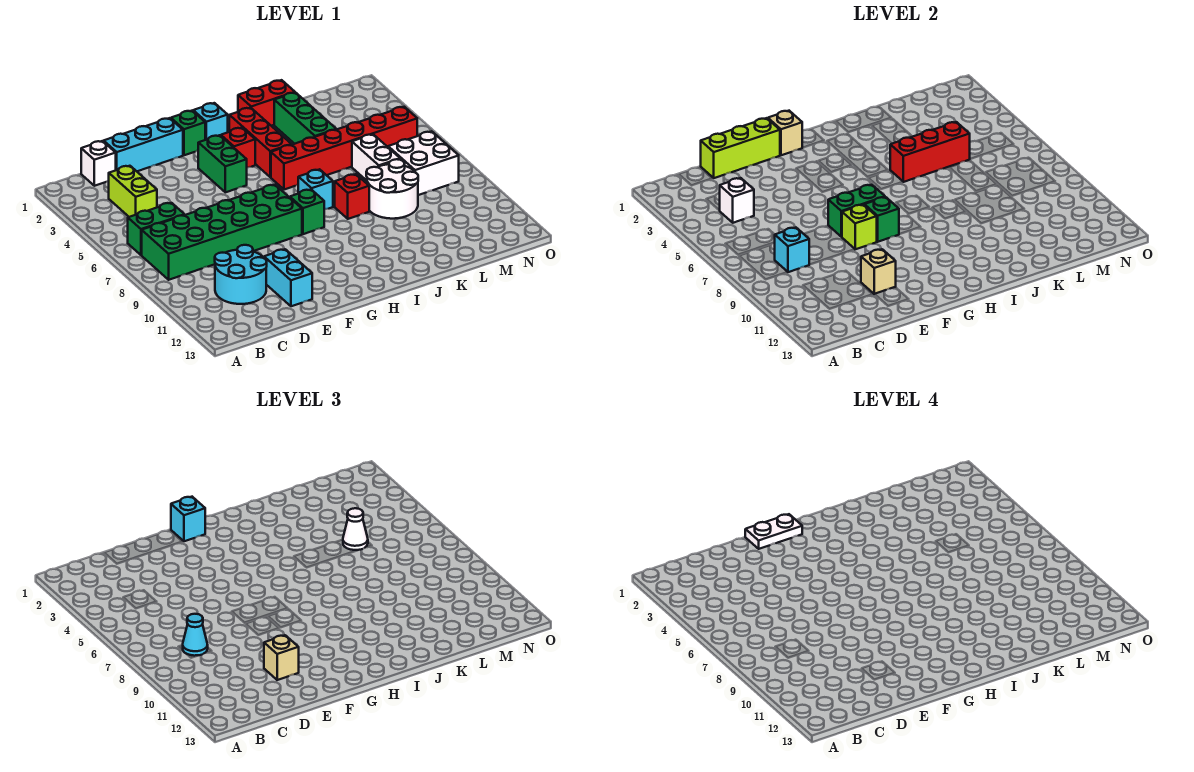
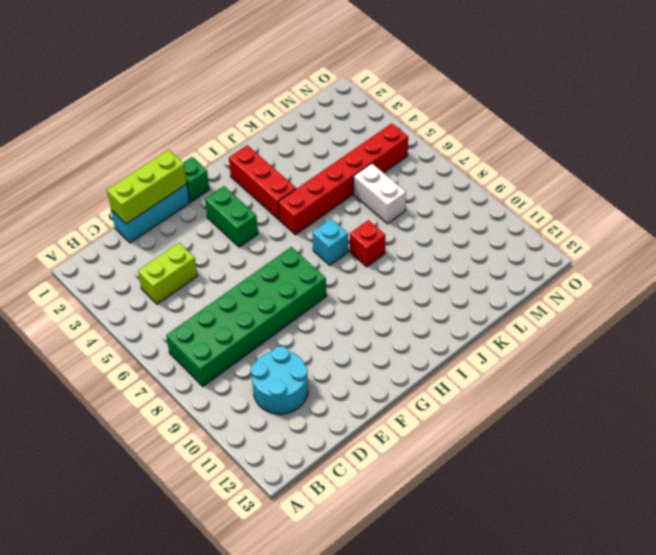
lime brick C4:D4 level 1 -> lime brick C3:C4 level 1
none -> green brick B6:C6 level 1
none -> white brick C1 level 1
none -> cyan brick E11:E12 level 1
none -> cyan brick H1 level 1

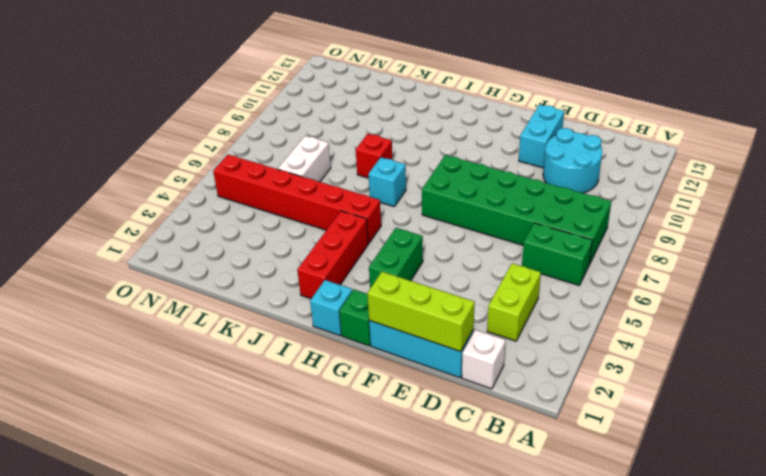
none -> red brick H3 level 1
none -> green brick H8 level 1
none -> red brick J1:K1 level 1
none -> green brick K2:K4 level 1

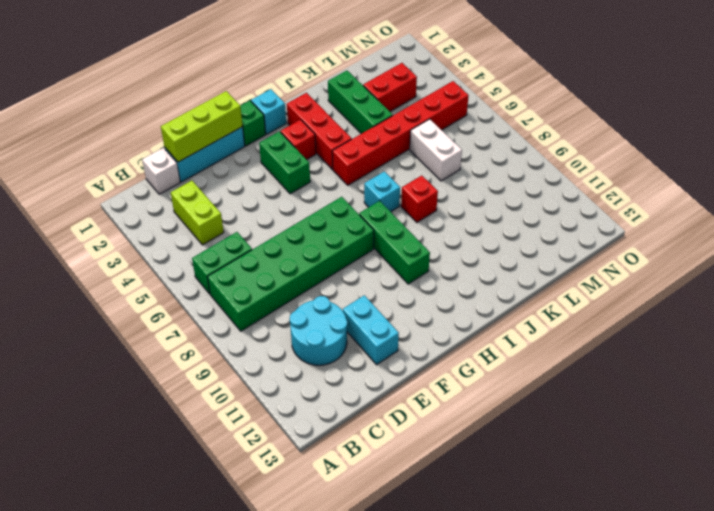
green brick H8:H10 level 1 -> green brick H8 level 1
red brick L3:M3 level 1 -> red brick J1:K1 level 1
none -> white round brick K8:L9 level 1
none -> white brick M7:N8 level 1
none -> white brick C4 level 2
none -> cyan brick C8 level 2

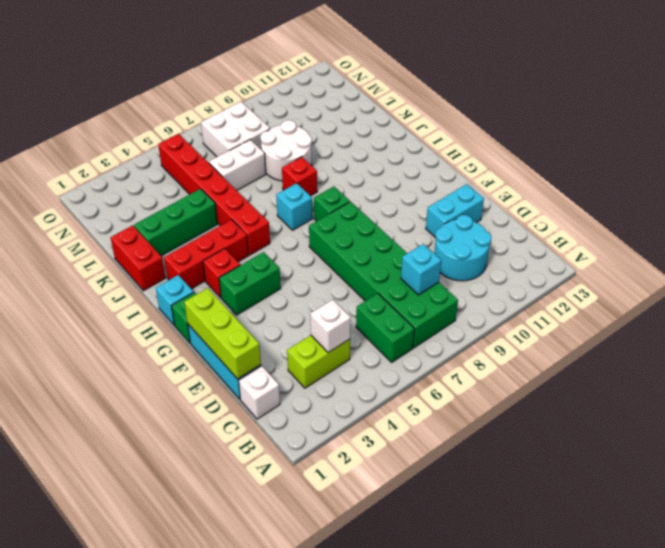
none -> tan brick E11 level 2
none -> green brick F7:G7 level 2
none -> lime brick F8 level 2
none -> tan brick G1 level 2

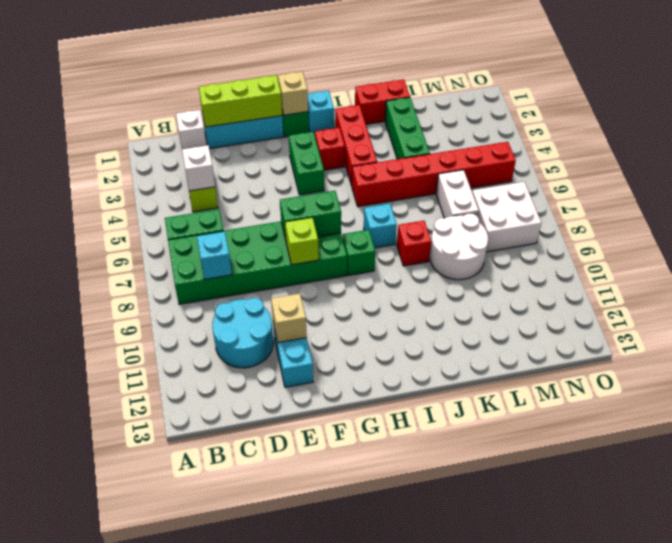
none -> green brick G8 level 2
none -> red brick J5:L5 level 2
none -> cyan cone C8 level 3
none -> tan brick E11 level 3

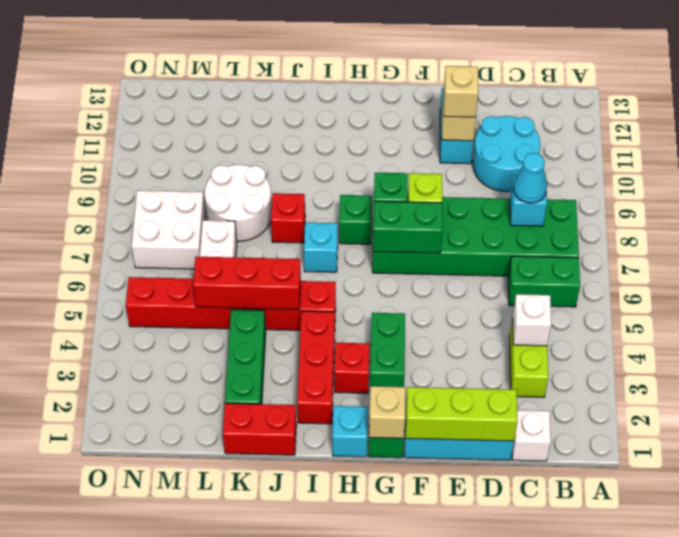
none -> cyan brick G1 level 3
none -> white cone L5 level 3
none -> white plate F1:G1 level 4

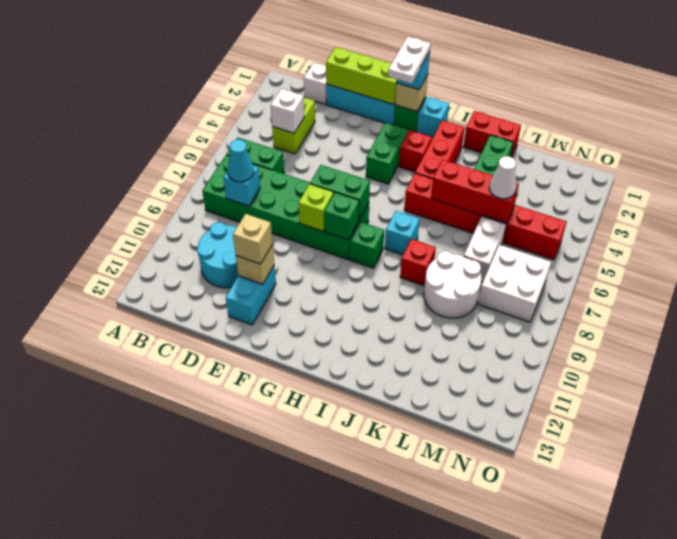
white plate G1:G2 level 4 -> white plate F1:G1 level 4

